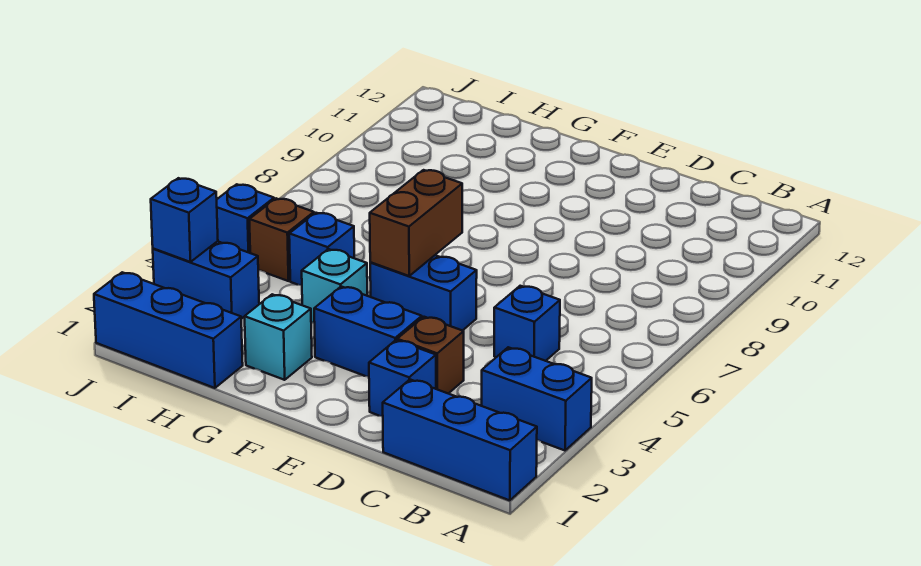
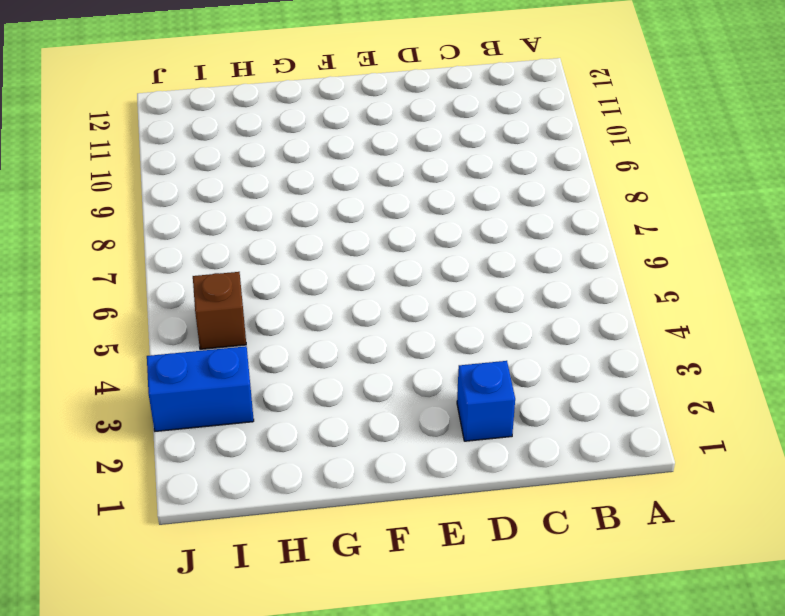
none -> blue brick A1:C1 level 1
none -> blue brick A3:B3 level 1
none -> blue brick C5 level 1

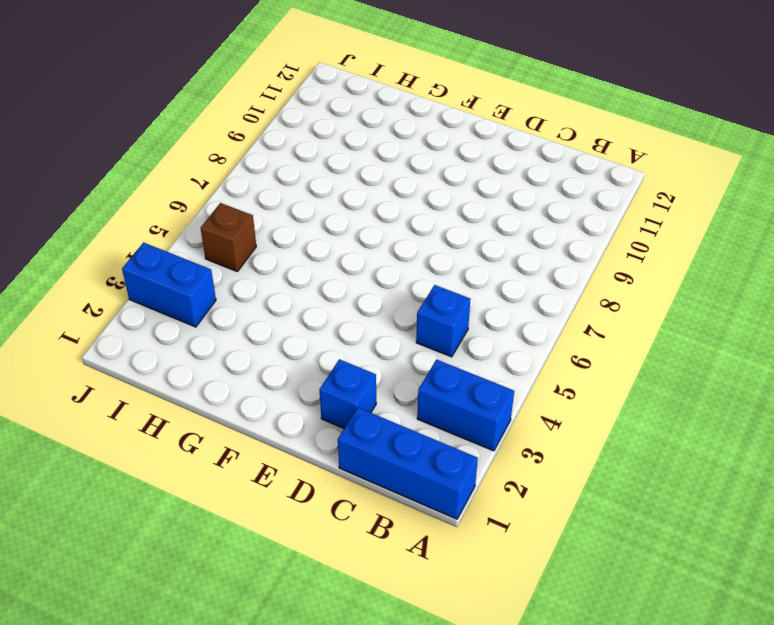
none -> brown brick D3 level 1
none -> blue brick E3:F3 level 1
none -> blue brick E5:F5 level 1

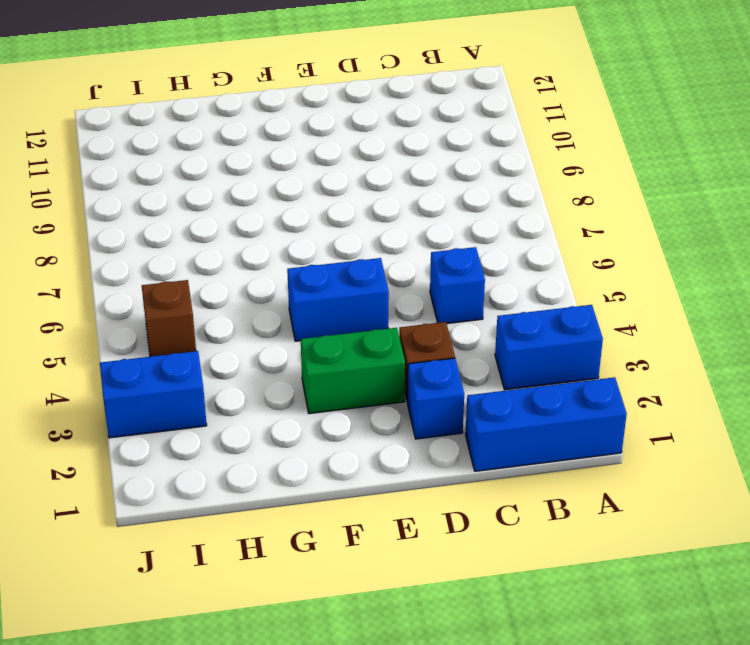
green brick E3:F3 level 1 -> blue brick E3:F3 level 1
none -> cyan brick G2 level 1
none -> cyan brick G4 level 1
none -> blue brick H1:J1 level 1

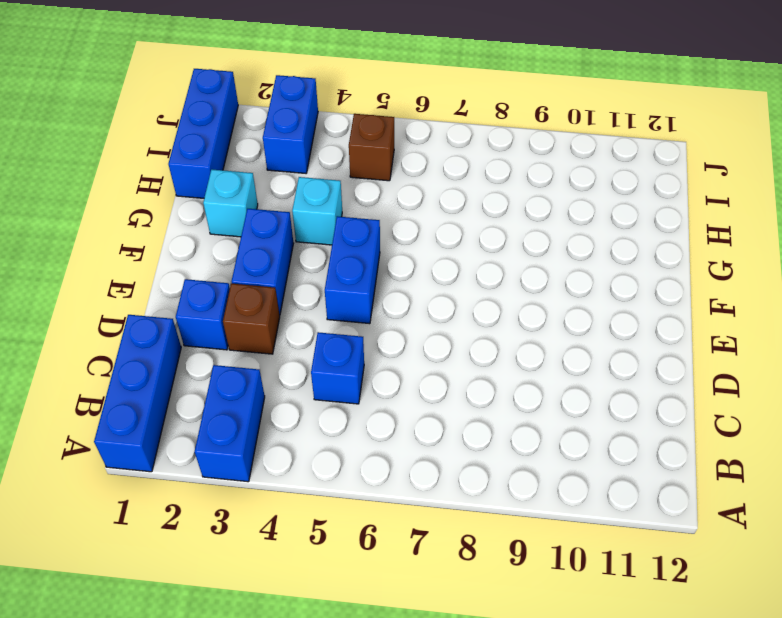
none -> blue brick H5 level 1
none -> blue brick J5 level 1
none -> brown brick F5:F6 level 2

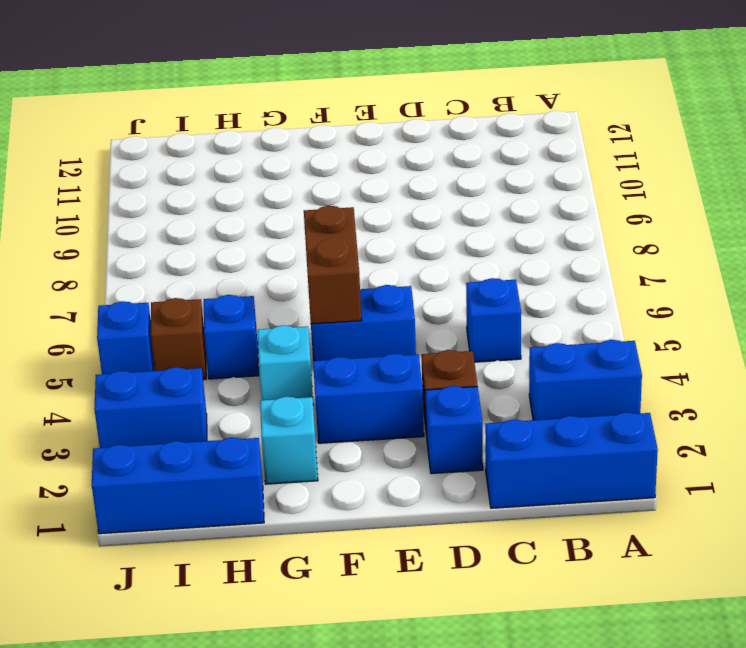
none -> blue brick J3 level 2

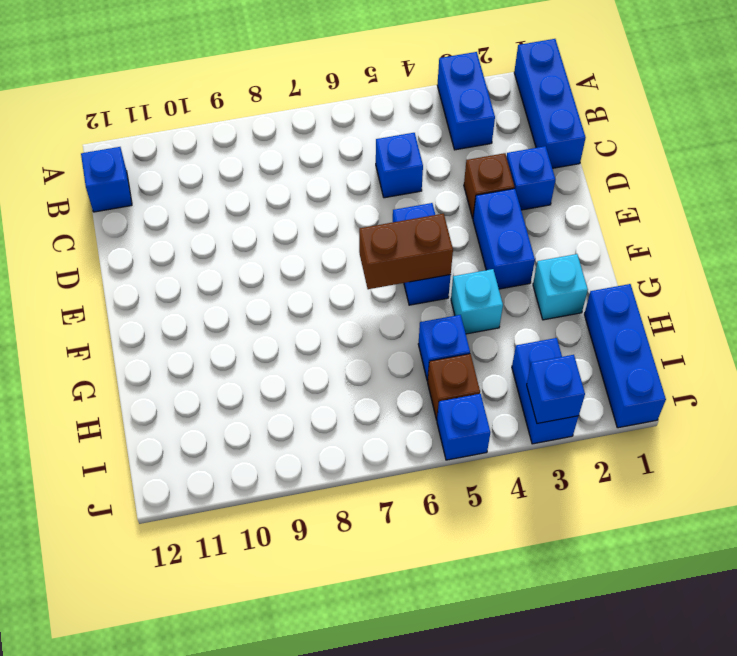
blue brick B12 level 1 -> none

